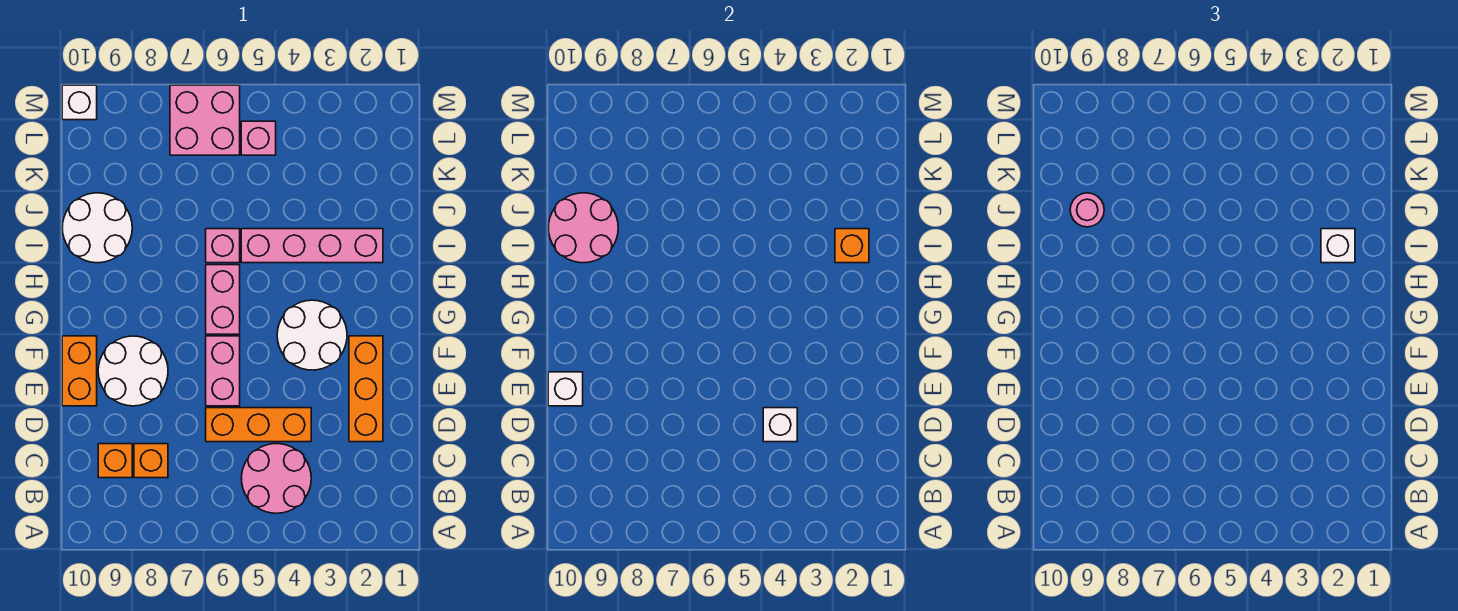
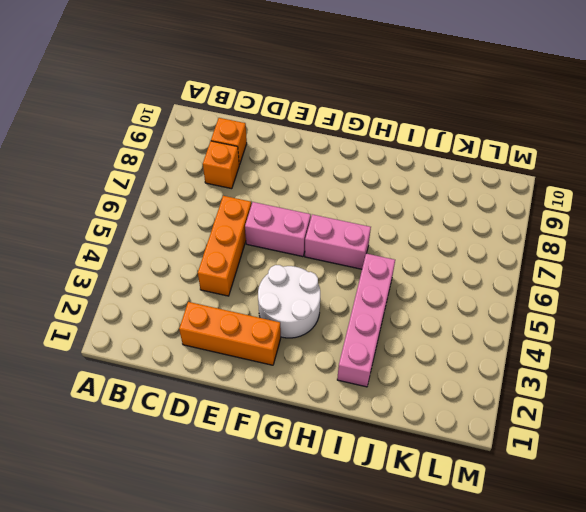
none -> pink round brick B4:C5 level 1
none -> white round brick E8:F9 level 1
none -> orange brick E10:F10 level 1

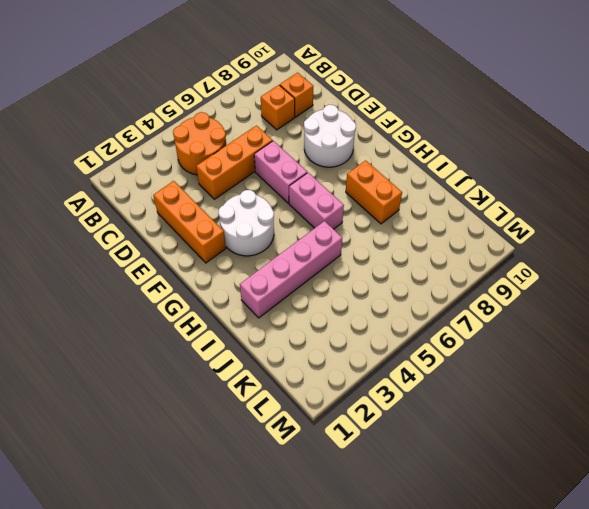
orange round brick B4:C5 level 1 -> pink round brick B4:C5 level 1
orange brick H8:I8 level 1 -> orange brick E10:F10 level 1
none -> pink brick I6 level 1
none -> white round brick I9:J10 level 1
none -> pink brick L5 level 1

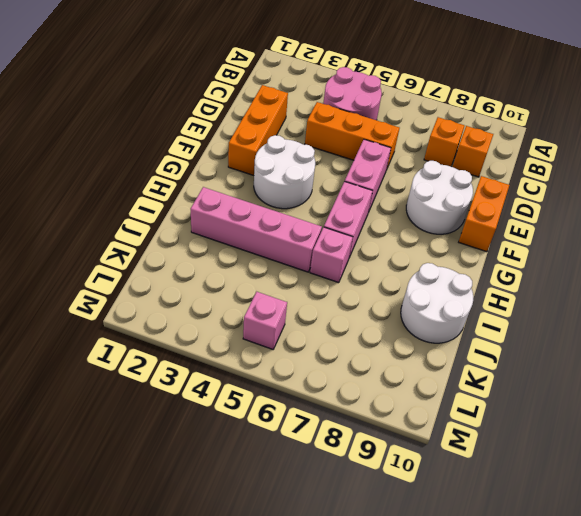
none -> pink brick L6:M7 level 1
none -> white brick M10 level 1
none -> white brick D4 level 2

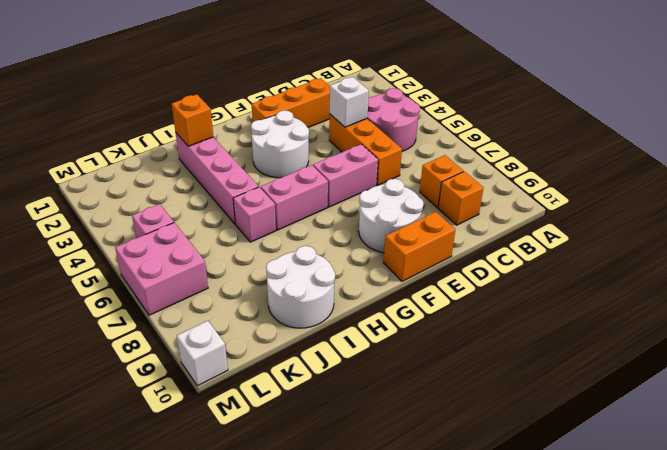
none -> white brick E10 level 2
none -> pink round brick I9:J10 level 2
none -> white brick I2 level 3

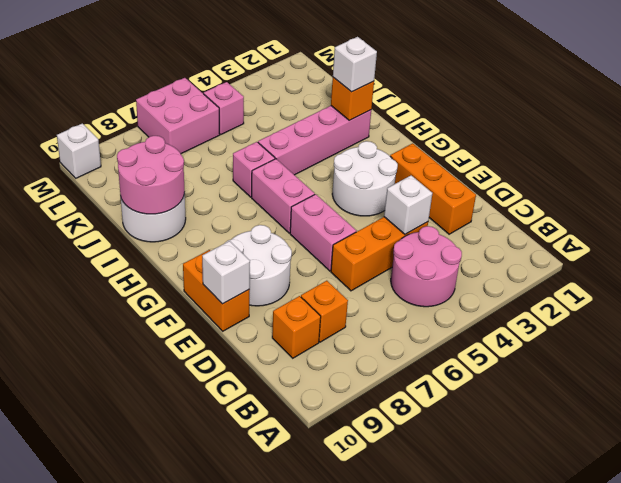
none -> pink round brick J9 level 3

